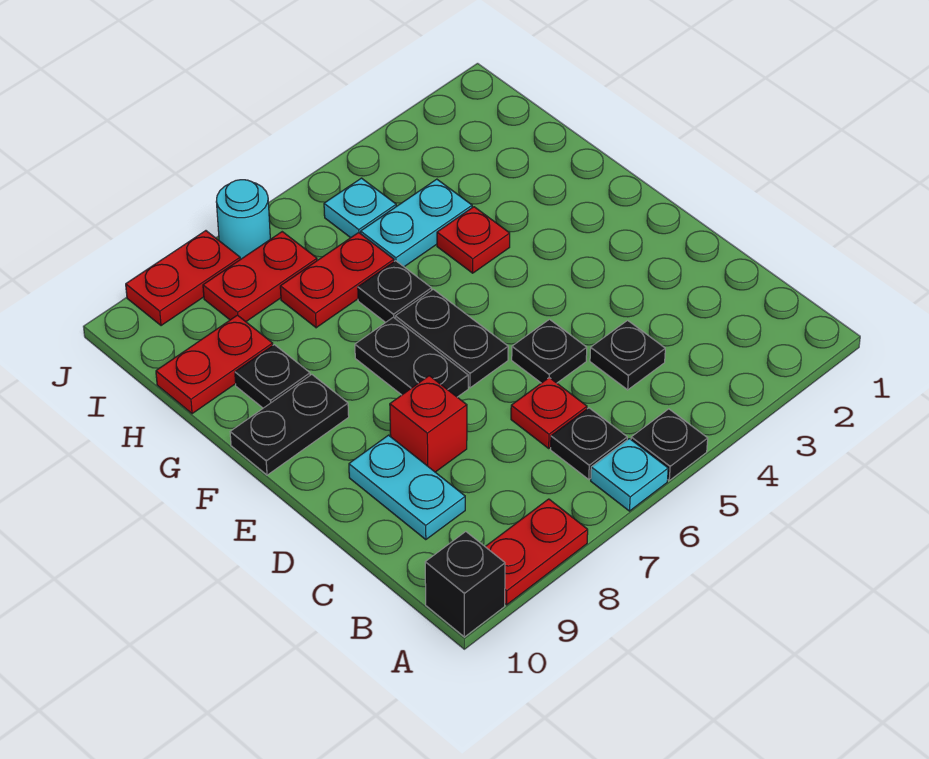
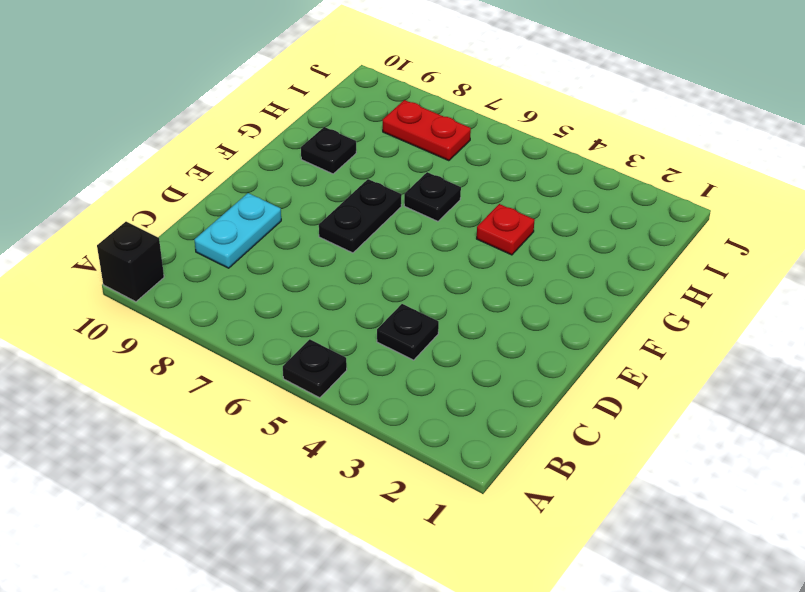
none -> cyan plate A6 level 1
none -> red plate A8:A9 level 1
none -> black plate B6 level 1

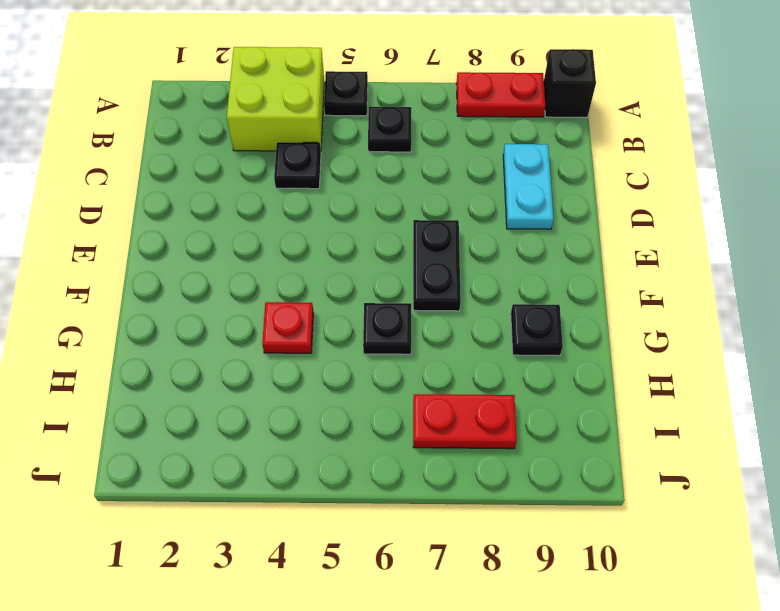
lime brick A3:B4 level 1 -> none
none -> cyan plate A6 level 1
none -> red plate C6 level 1
none -> black plate D5 level 1

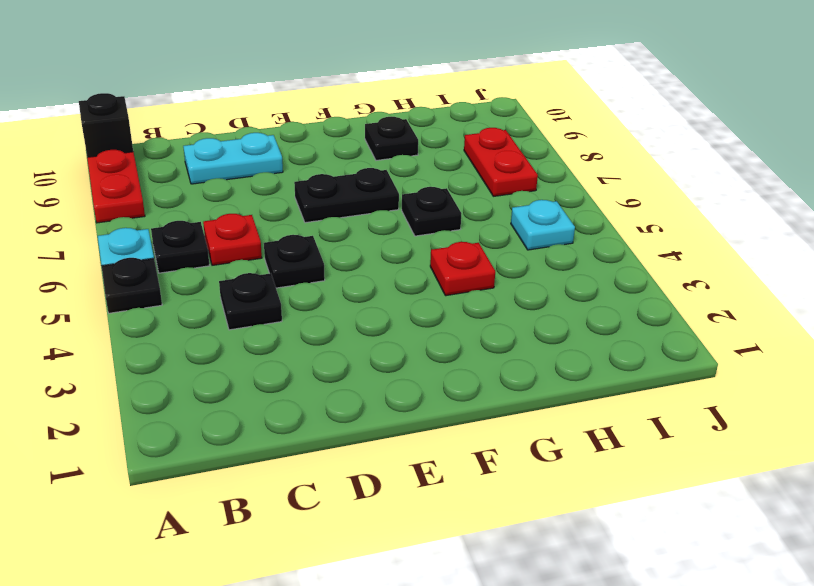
none -> red brick D8 level 1
none -> black plate E6:F6 level 1
none -> black plate F9:F10 level 1

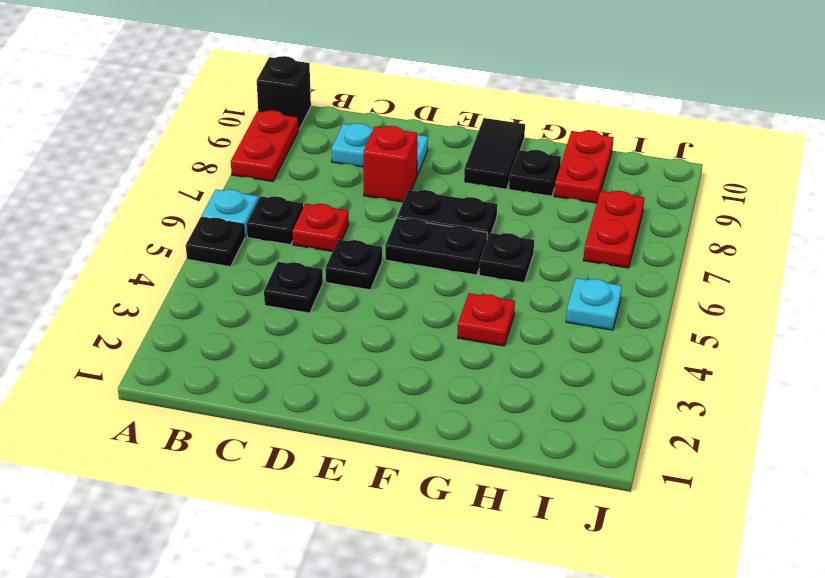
black tile F9:F10 level 1 -> black plate F9:F10 level 1
none -> cyan plate H4:H5 level 1
none -> red plate H6:H7 level 1
none -> cyan round brick J7 level 1

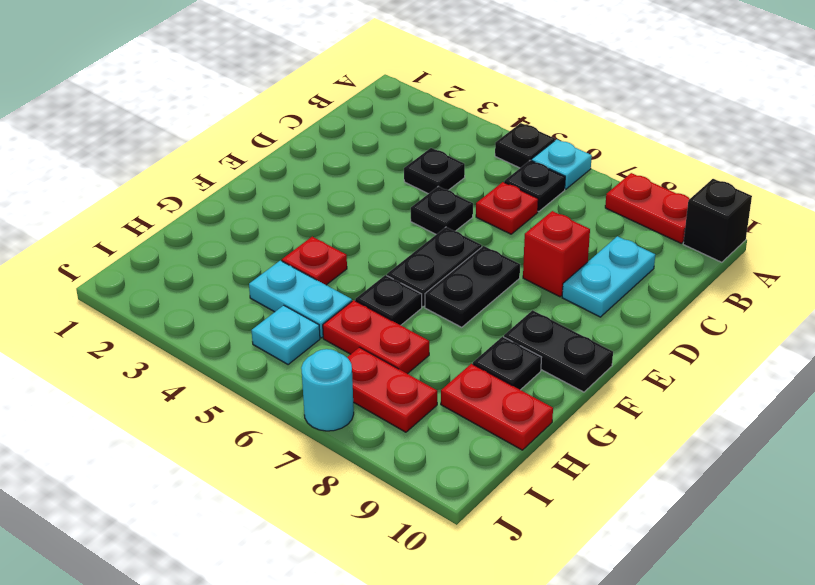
none -> red plate J8:J9 level 1

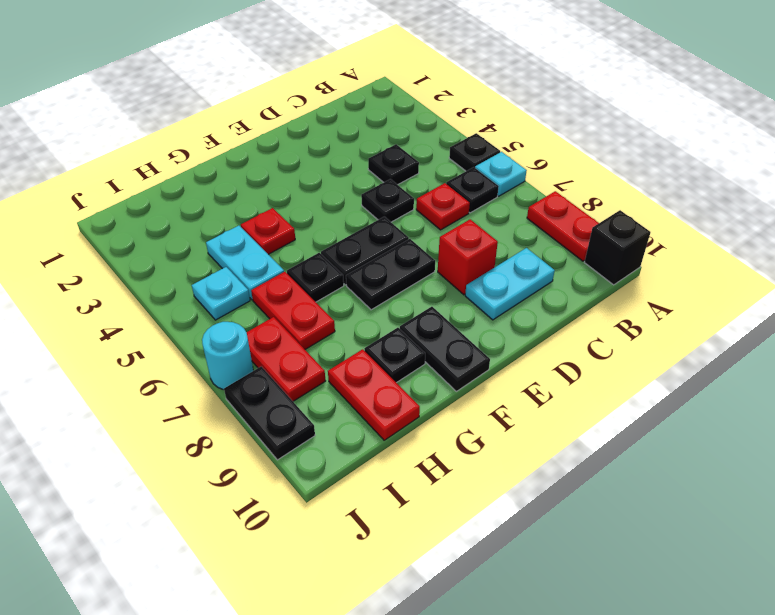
black plate J8:J9 level 1 -> red plate J8:J9 level 1

